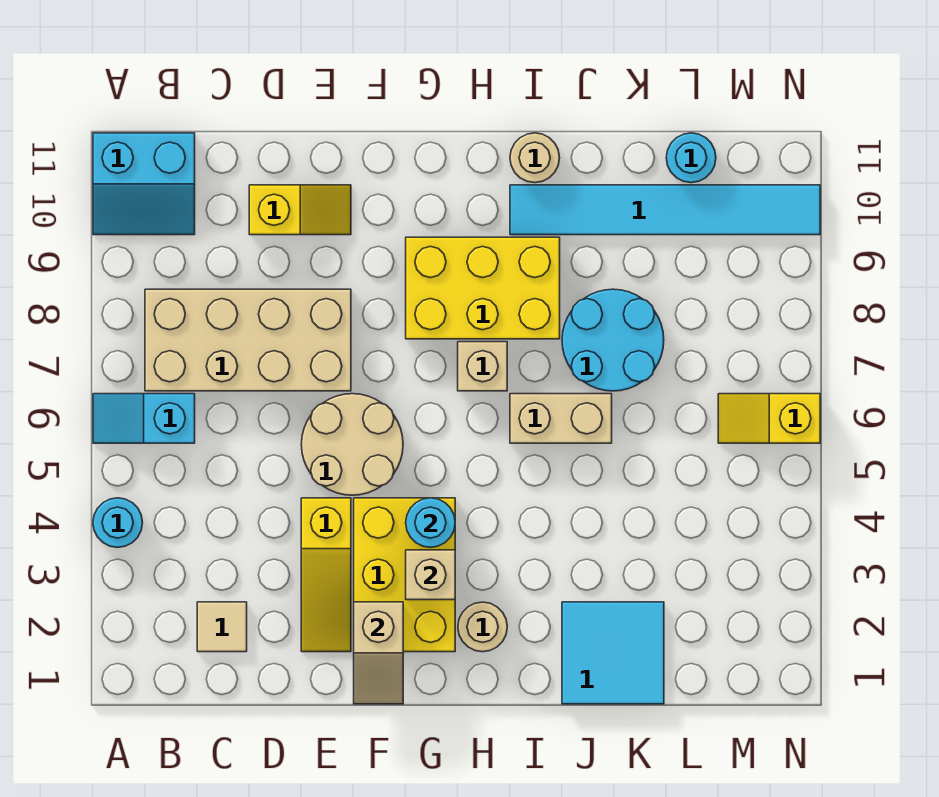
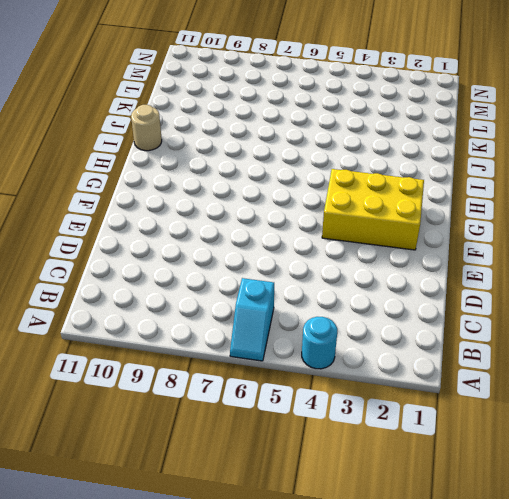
none -> cyan slope A10:B11 level 1 top 11
none -> tan brick B7:E8 level 1
none -> tan tile C2 level 1

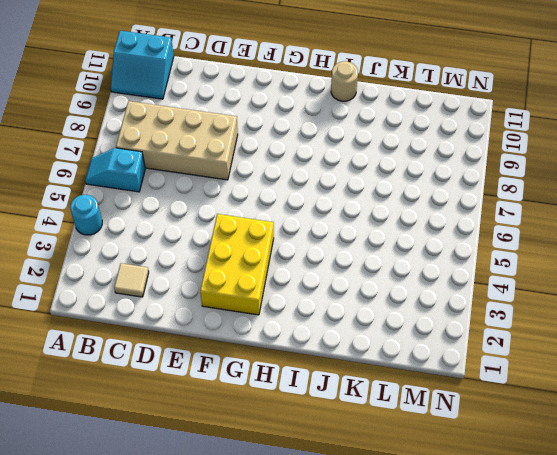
none -> yellow slope D10:E10 level 1 top D
none -> yellow slope E2:E4 level 1 top 4
none -> tan round brick E5:F6 level 1

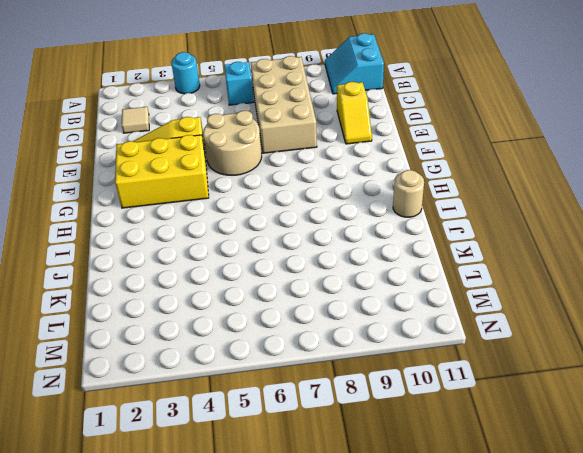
none -> yellow brick G8:I9 level 1
none -> tan round brick H2 level 1
none -> tan brick H7 level 1

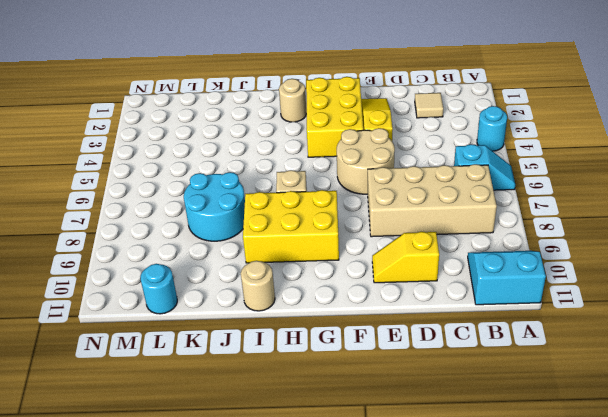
none -> tan brick I6:J6 level 1
none -> cyan tile I10:N10 level 1
none -> cyan tile J1:K2 level 1

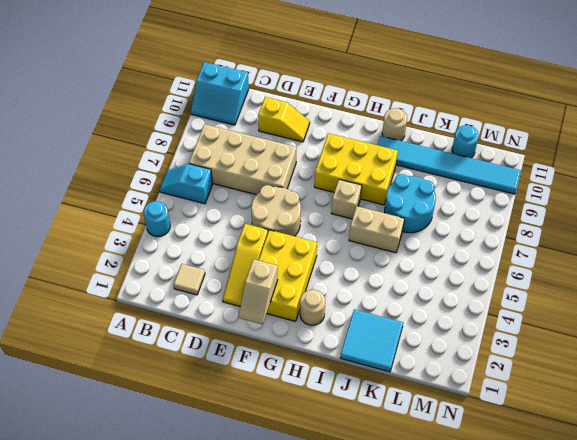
none -> yellow slope M6:N6 level 1 top N
none -> tan brick G3 level 2
none -> cyan round brick G4 level 2

